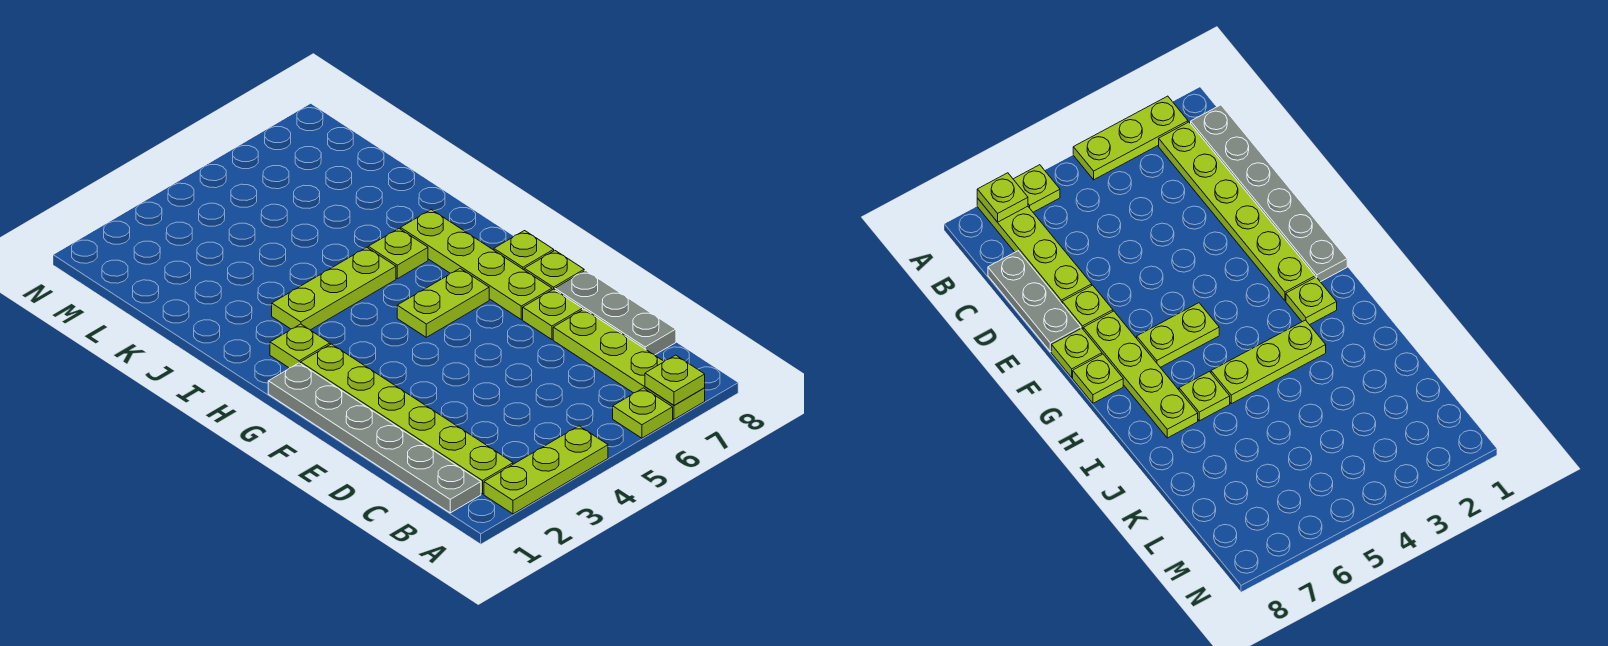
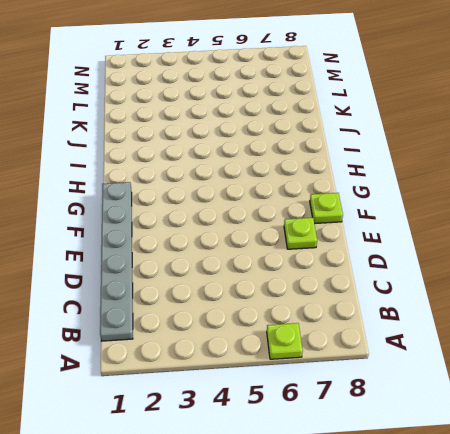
none -> lime plate A2:A4 level 1
none -> lime plate A7:D7 level 1
none -> lime plate B2:G2 level 1

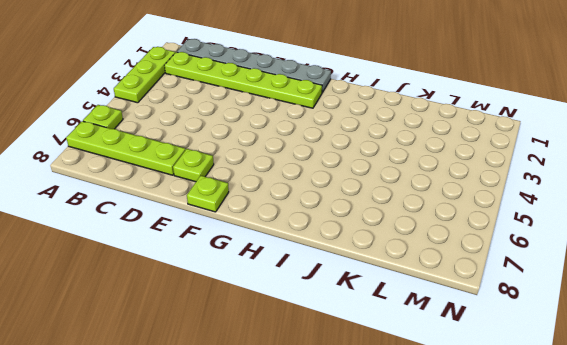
none -> grey plate C8:E8 level 1
none -> lime plate F7:I7 level 1
none -> lime plate G5:G6 level 1

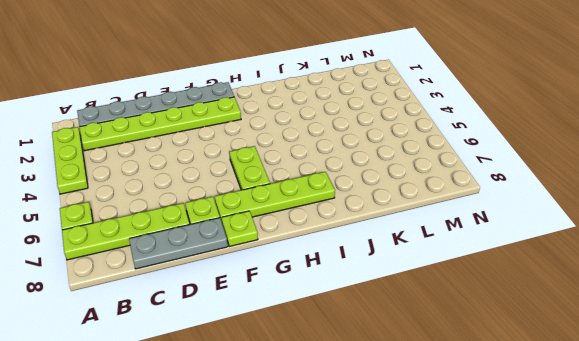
none -> lime plate G8 level 1
none -> lime plate H2 level 1
none -> lime plate I3:I5 level 1

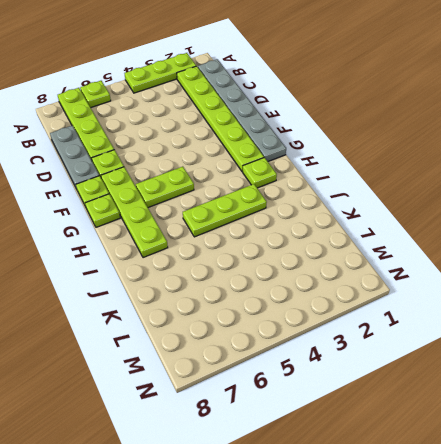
none -> lime plate I6 level 1
none -> lime plate A7 level 2

